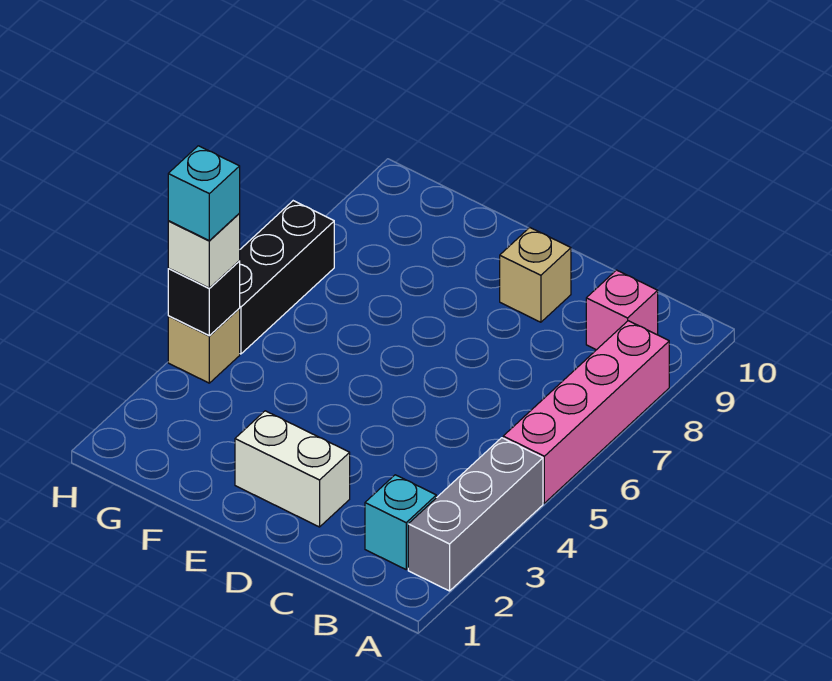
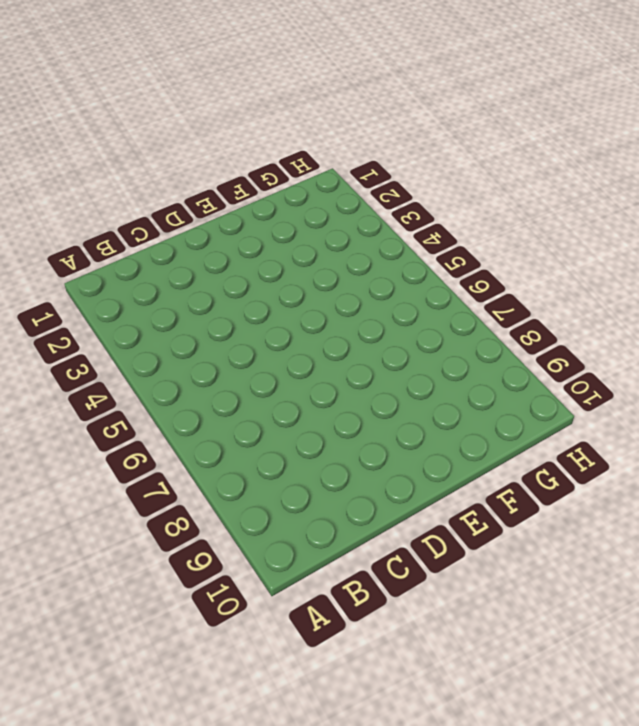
none -> grey brick A2:A4 level 1
none -> pink brick A5:A8 level 1

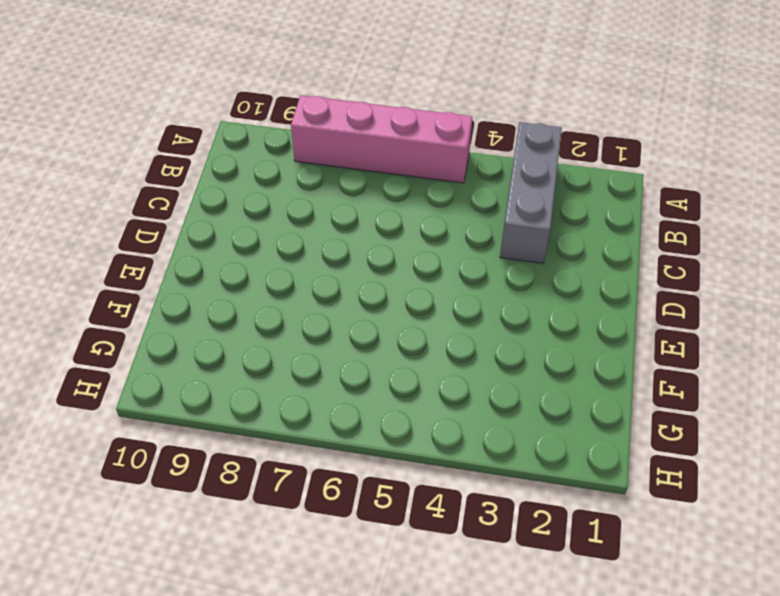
grey brick A3:C3 level 1 -> grey brick A2:A4 level 1
none -> cyan brick B2 level 1
none -> pink brick B9 level 1

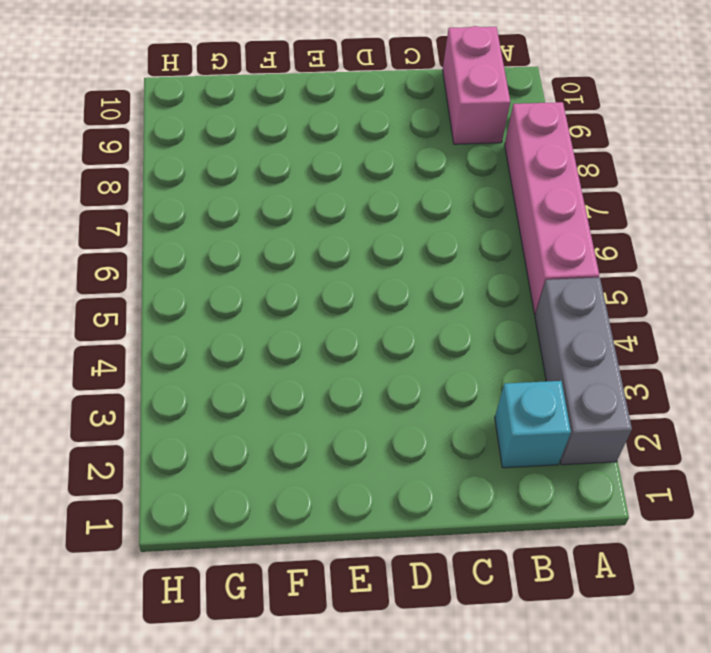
pink brick B9:B10 level 1 -> pink brick B9 level 1
none -> white brick D2:E2 level 1
none -> tan brick D9 level 1

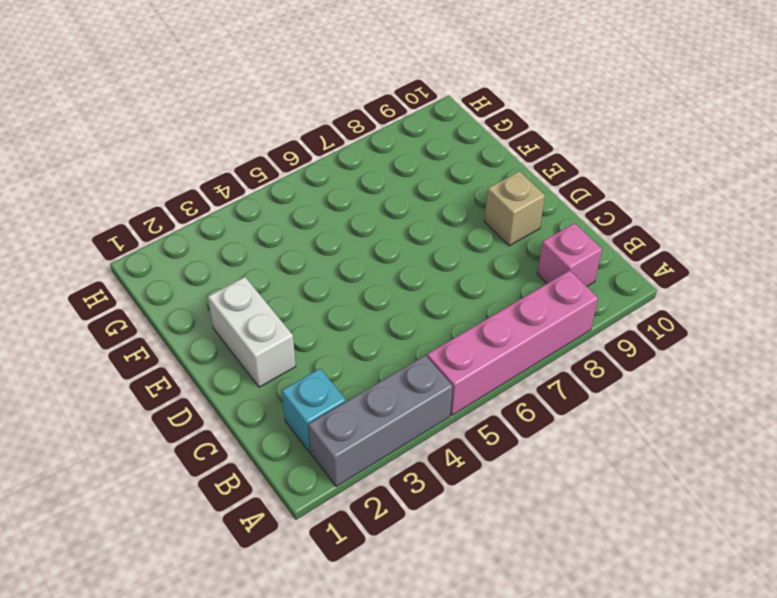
none -> tan brick H4 level 1
none -> black brick H5:H7 level 1

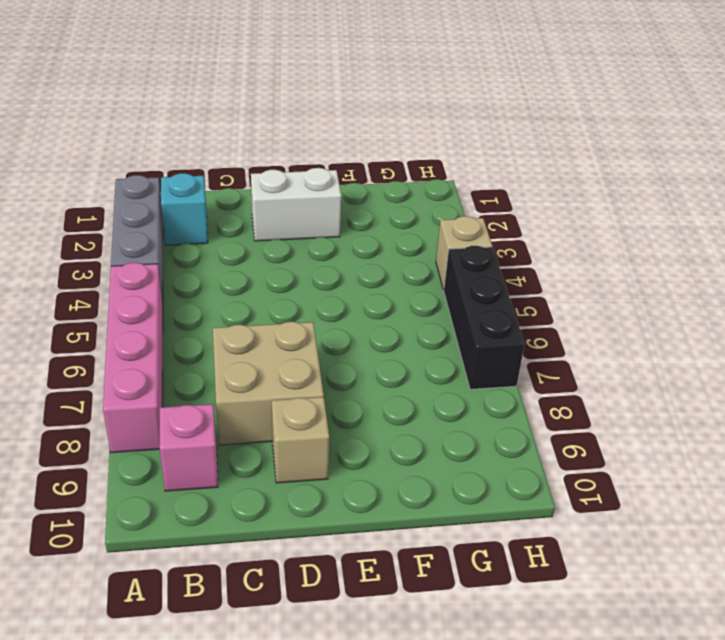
tan brick C7:D8 level 1 -> none
none -> black brick H4 level 2
none -> white brick H4 level 3

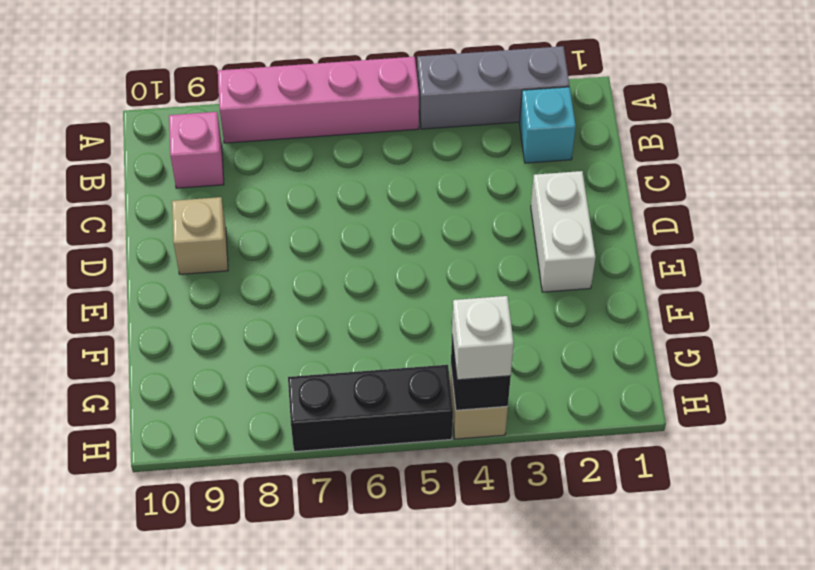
none -> cyan brick H4 level 4

